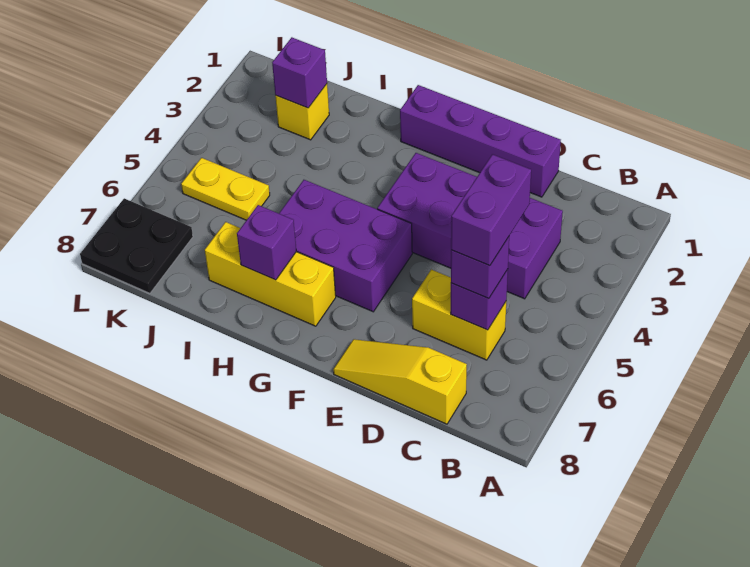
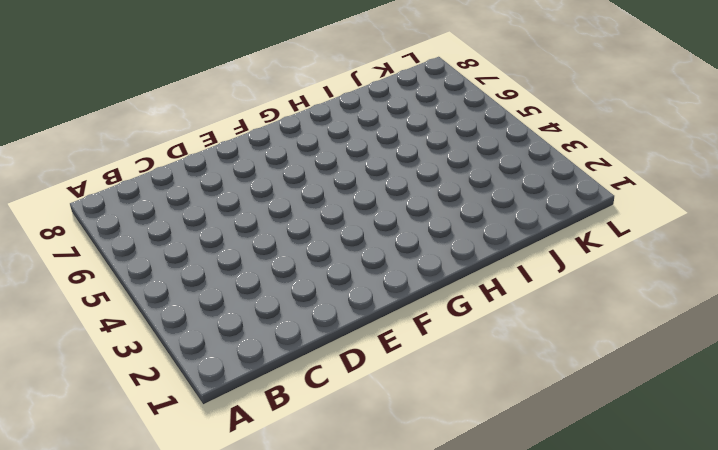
none -> purple brick C3:F4 level 1
none -> yellow brick C6:D6 level 1
none -> yellow slope C8:E8 level 1 top C

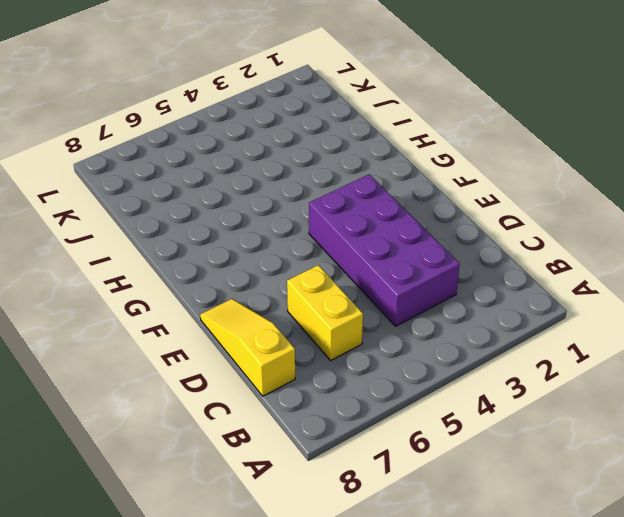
none -> purple brick D1:G1 level 1
none -> purple brick F5:H6 level 1
none -> yellow brick G7:I7 level 1

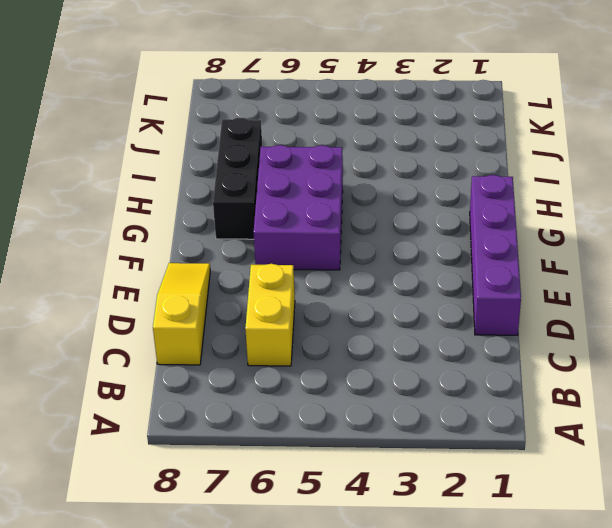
black brick G7:I7 level 1 -> yellow brick G7:I7 level 1
none -> purple brick C3:F4 level 1
none -> yellow brick J2 level 1
none -> yellow plate J5:K5 level 1

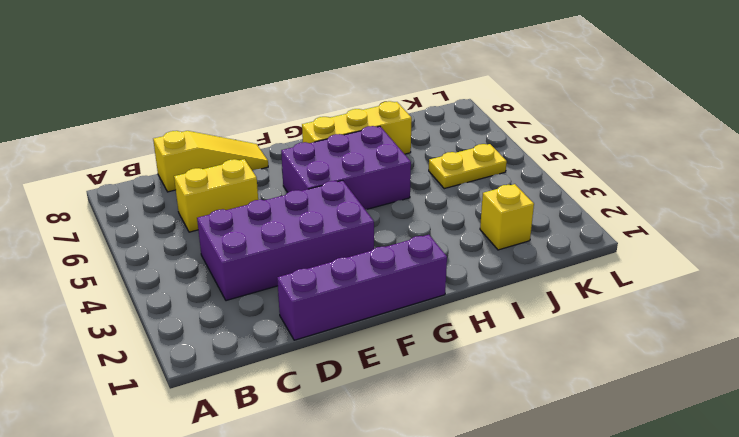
none -> black plate K7:L8 level 1
none -> purple brick C6 level 2
none -> purple brick H7 level 2

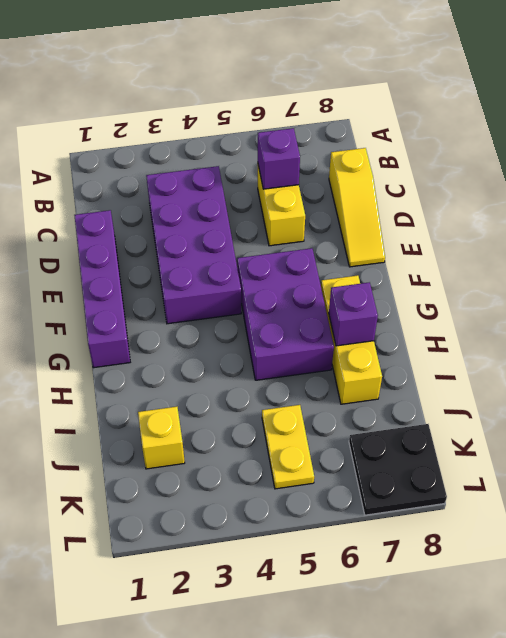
none -> purple brick J2 level 2
none -> purple brick C6 level 3
none -> purple brick C5:C6 level 4

